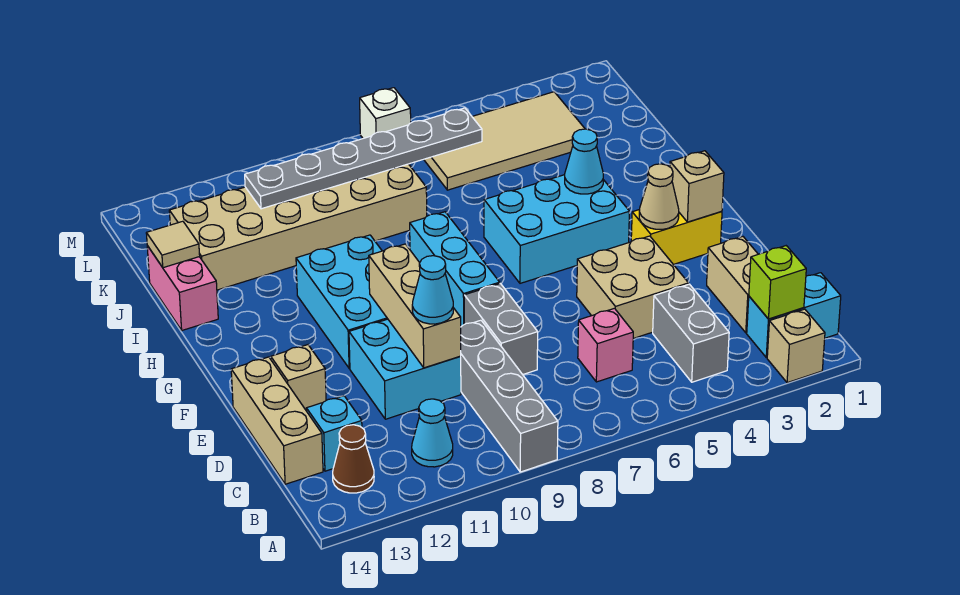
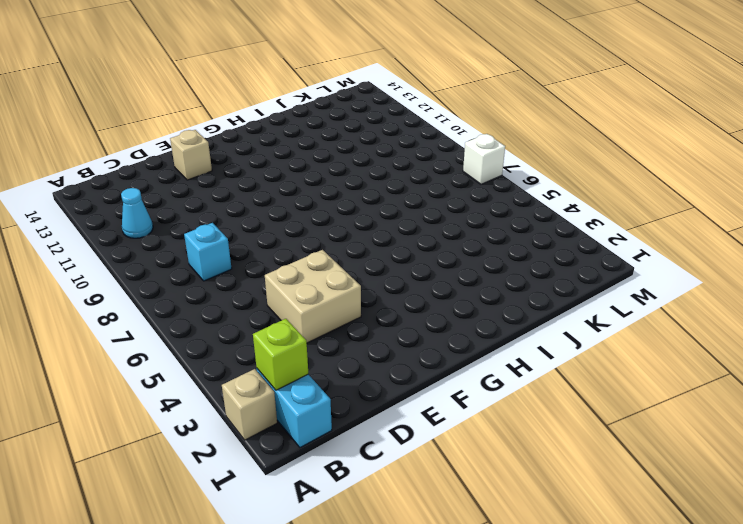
cyan brick C8 level 1 -> cyan brick C13 level 1
none -> grey brick A9:D9 level 1
none -> grey brick B4:C4 level 1
none -> brown cone B13 level 1
none -> tan brick C2:D2 level 1

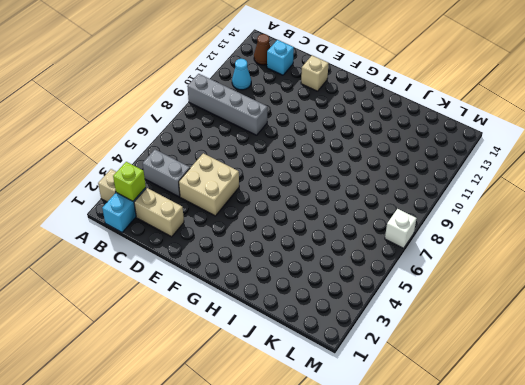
none -> pink brick C6 level 1
none -> tan brick C14:E14 level 1
none -> grey brick D8:E8 level 1
none -> cyan brick D10:E11 level 1

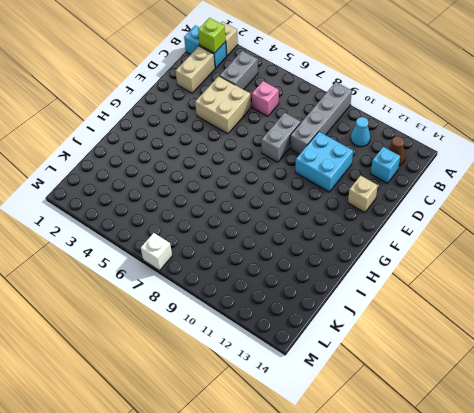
none -> tan brick C14:E14 level 1
none -> yellow brick F2:F3 level 1
none -> cyan brick F8:H8 level 1
none -> cyan brick F10:H11 level 1

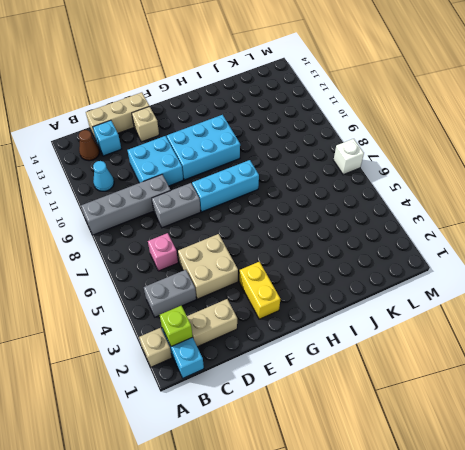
none -> cyan brick G4:H6 level 1
none -> pink brick I14:J14 level 1
none -> tan brick J8:K13 level 1
none -> tan tile K3:L6 level 1

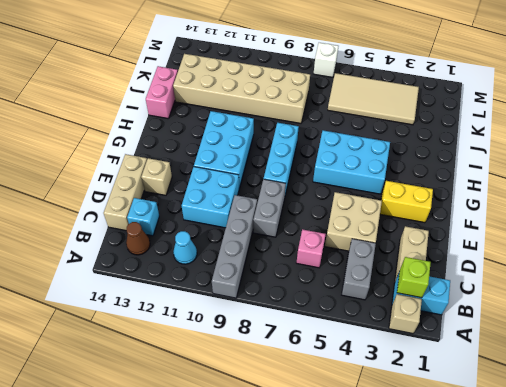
none -> tan brick D10:F10 level 2
none -> tan brick F2 level 2
none -> tan cone F3 level 2
none -> cyan cone H4 level 2

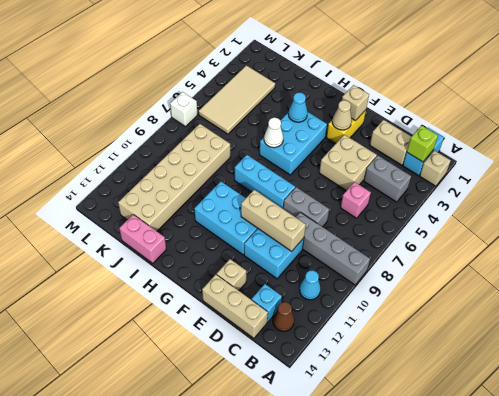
white cone H6 level 2 -> none
none -> tan tile J14 level 2
none -> grey plate K6:K11 level 2
none -> cyan cone D10 level 3

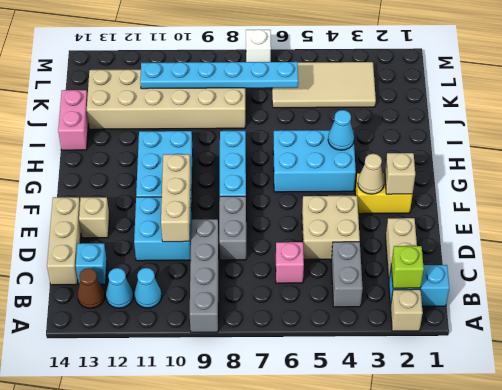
cyan cone B12 level 1 -> cyan cone D10 level 3
cyan plate K6:K11 level 2 -> grey plate K6:K11 level 2
none -> tan tile J14 level 2

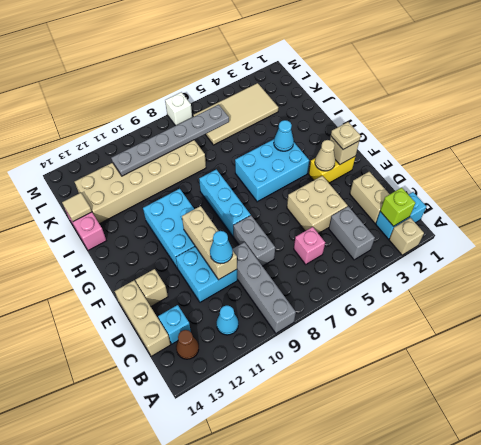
tan plate F2 level 3 -> none

